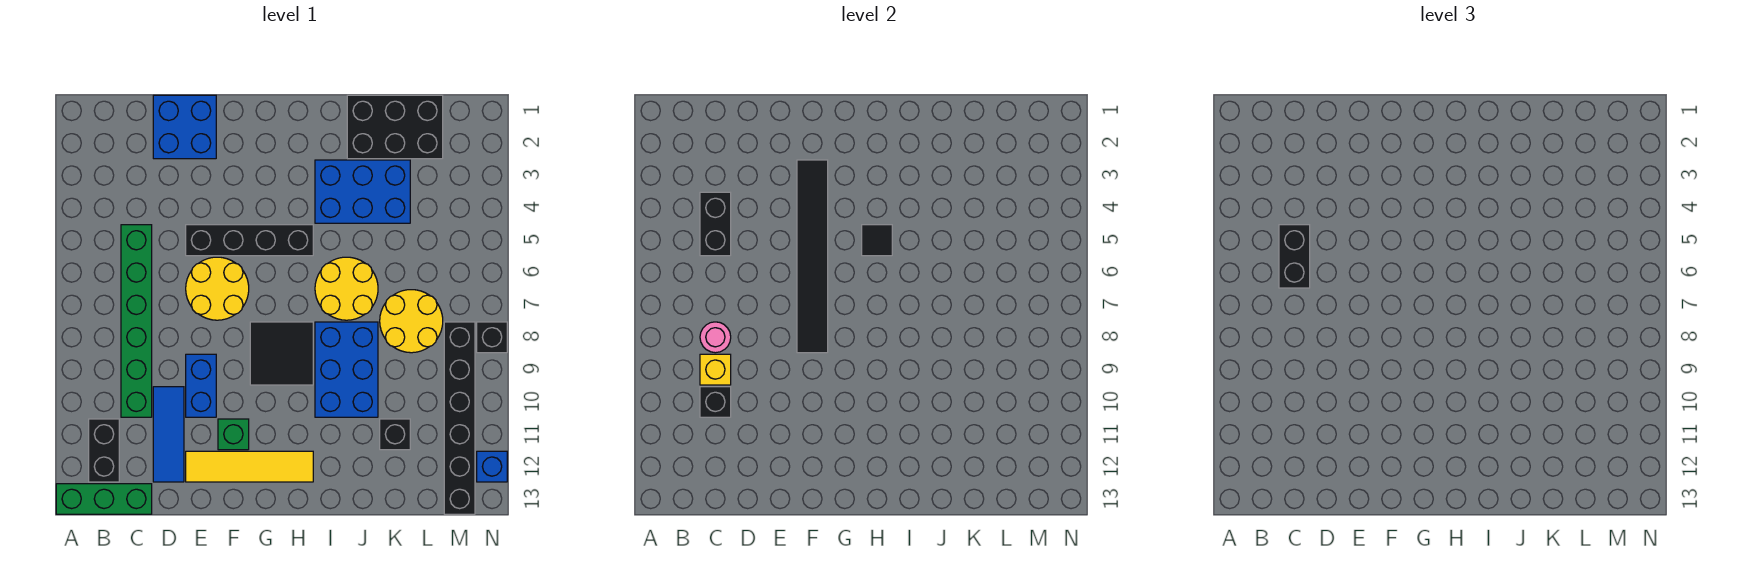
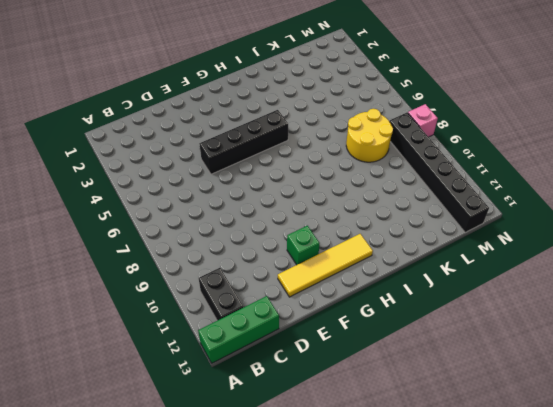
pink brick N8 level 1 -> black brick N8 level 1
none -> green brick C5:C10 level 1
none -> blue brick D1:E2 level 1
none -> blue tile D10:D12 level 1

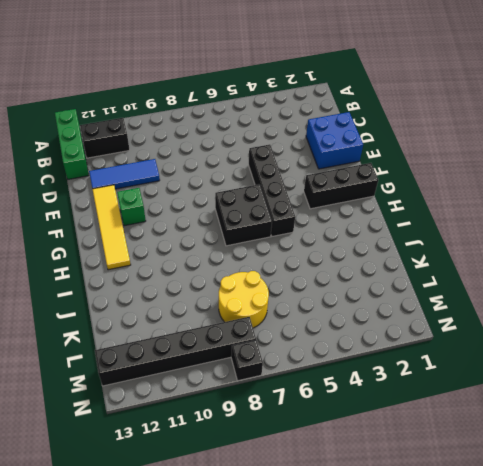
black brick G1:G3 level 1 -> none
black brick G6:H7 level 1 -> none
none -> green brick C5:C10 level 1
none -> yellow round brick E6:F7 level 1
none -> blue brick E9:E10 level 1

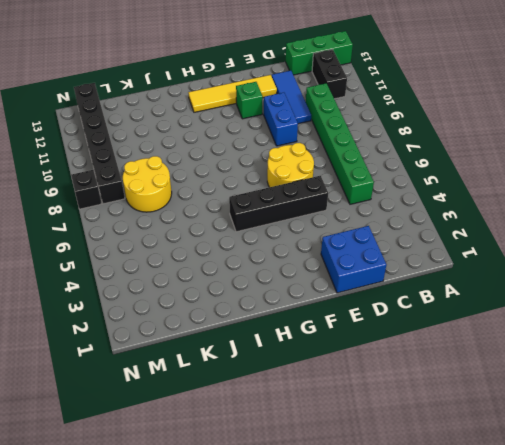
none -> black tile G8:H9 level 1
none -> blue brick I3:K4 level 1
none -> yellow round brick I6:J7 level 1

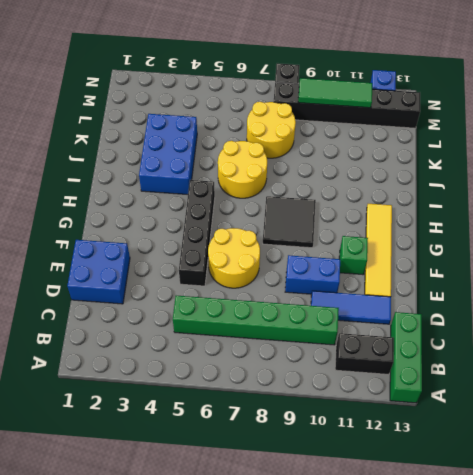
green tile M9:M11 level 2 -> none
none -> blue brick I8:J10 level 1
none -> black brick J1:L2 level 1
none -> black brick K11 level 1

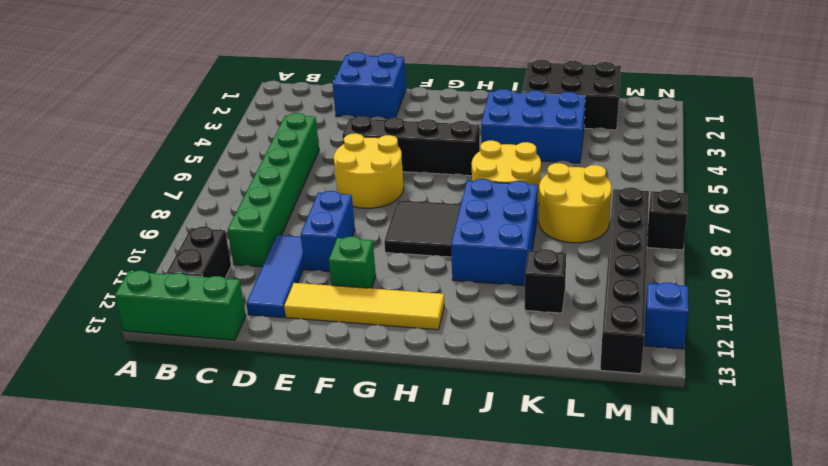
none -> black brick C4:C5 level 2
none -> pink round brick C8 level 2
none -> yellow brick C9 level 2

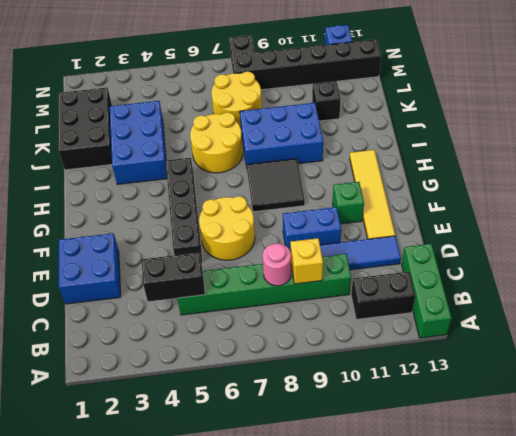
none -> black brick C10 level 2
none -> black tile F3:F8 level 2
none -> black tile H5 level 2

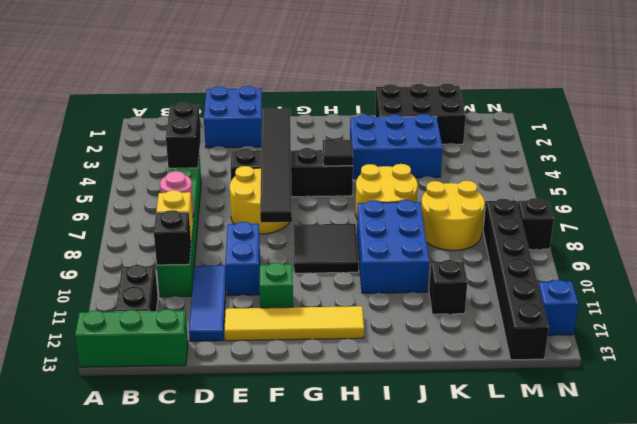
none -> black brick C5:C6 level 3

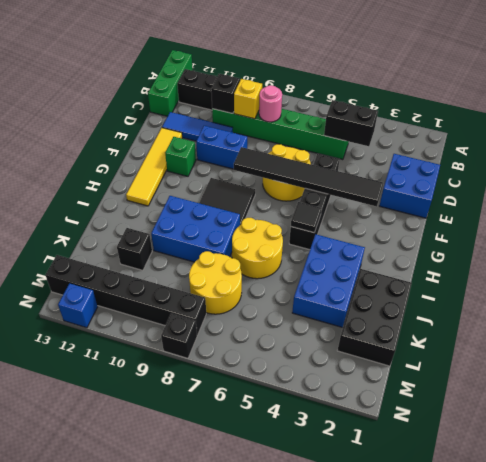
none -> black brick C5:C6 level 3

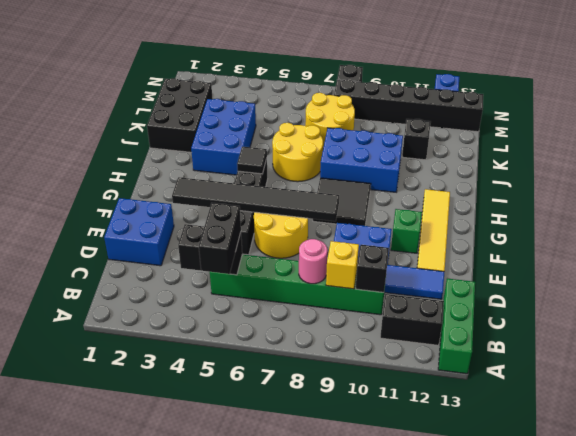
black brick B5:C5 level 3 -> black brick C5:C6 level 3

